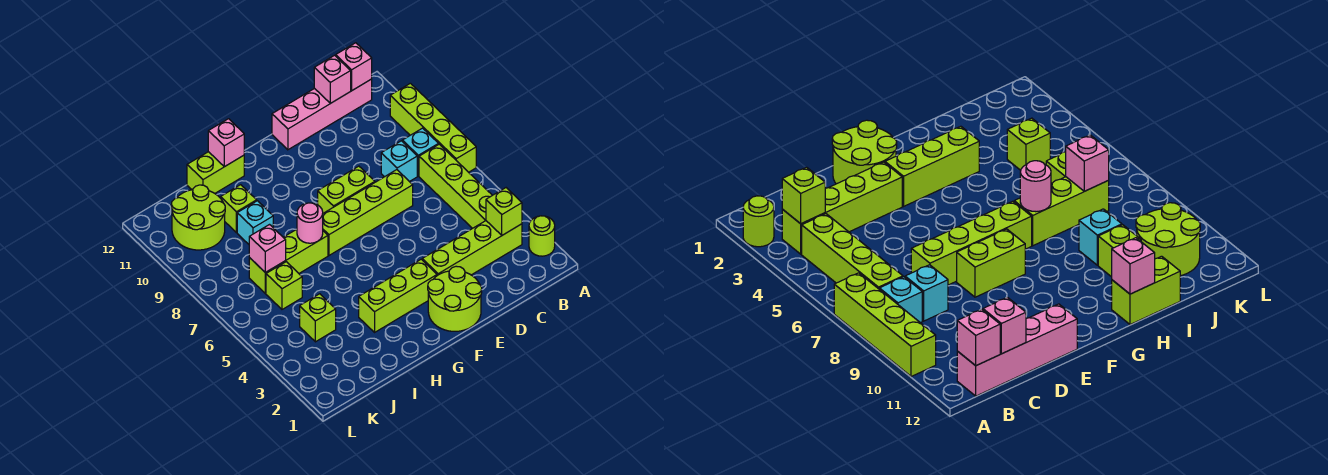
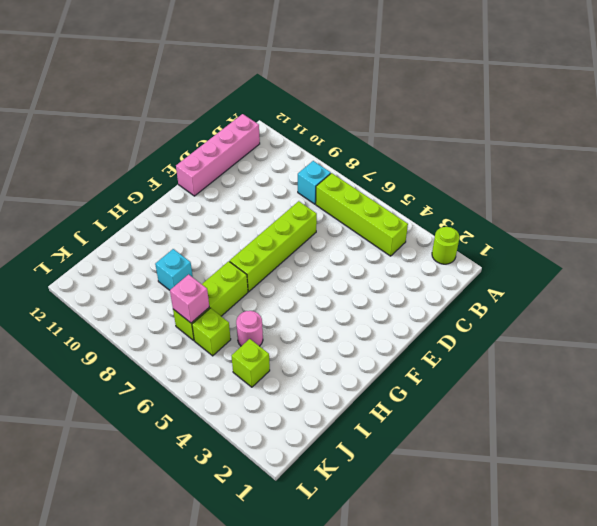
pink round brick I5 level 1 -> pink round brick H7 level 2
none -> lime brick A7:A10 level 1
none -> lime brick B3:E3 level 1
none -> cyan brick C8 level 1

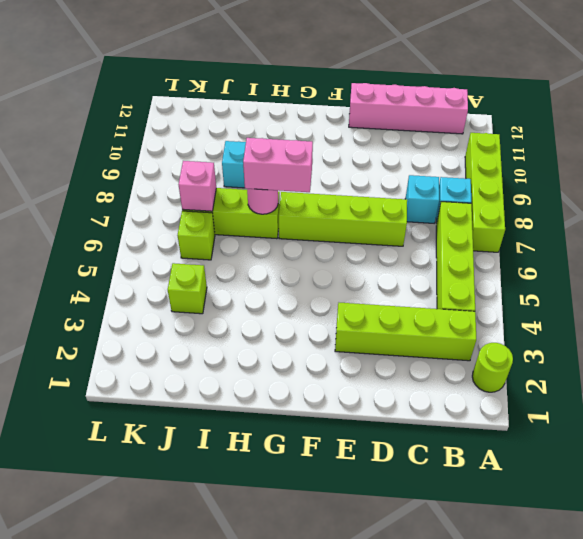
pink brick G7:H7 level 3 -> none
none -> lime round brick E1:F2 level 1
none -> lime brick E8:F8 level 1
none -> lime brick F3:H3 level 1

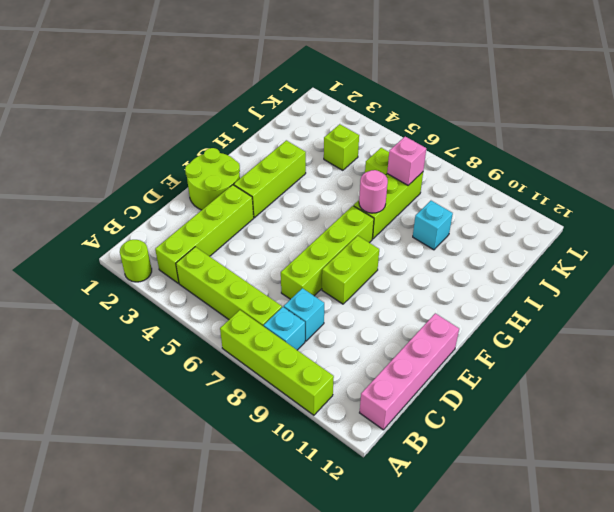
none -> lime brick H12:I12 level 1
none -> lime brick I10 level 1
none -> lime round brick J10:K11 level 1

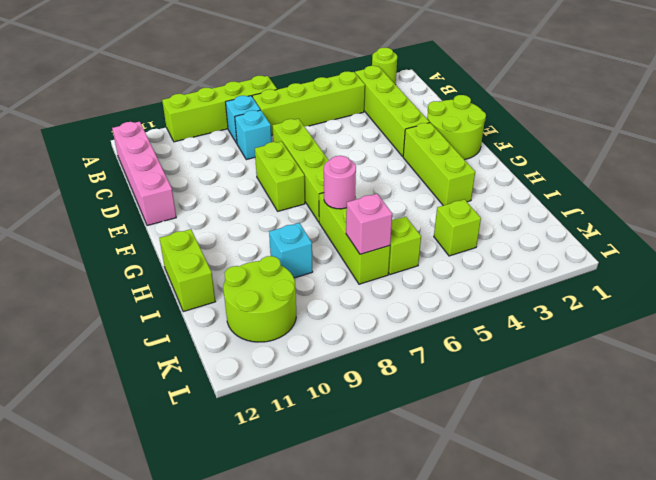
none -> lime brick I10 level 1
none -> lime brick B3 level 2
none -> pink brick B12 level 2

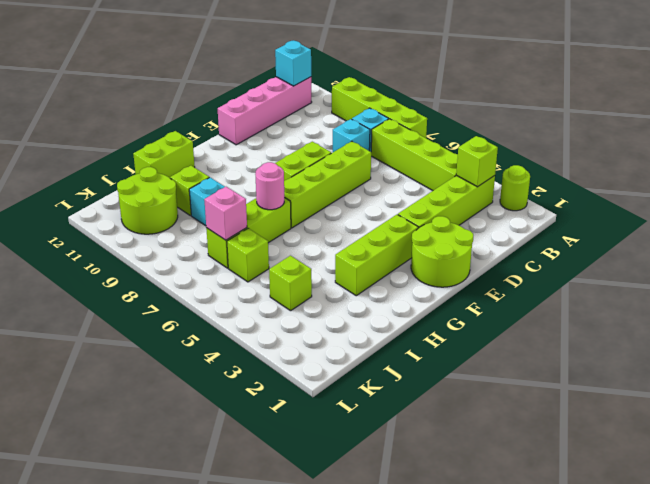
cyan brick B12 level 2 -> pink brick B12 level 2
none -> pink brick C12 level 2
none -> pink brick H12 level 2

